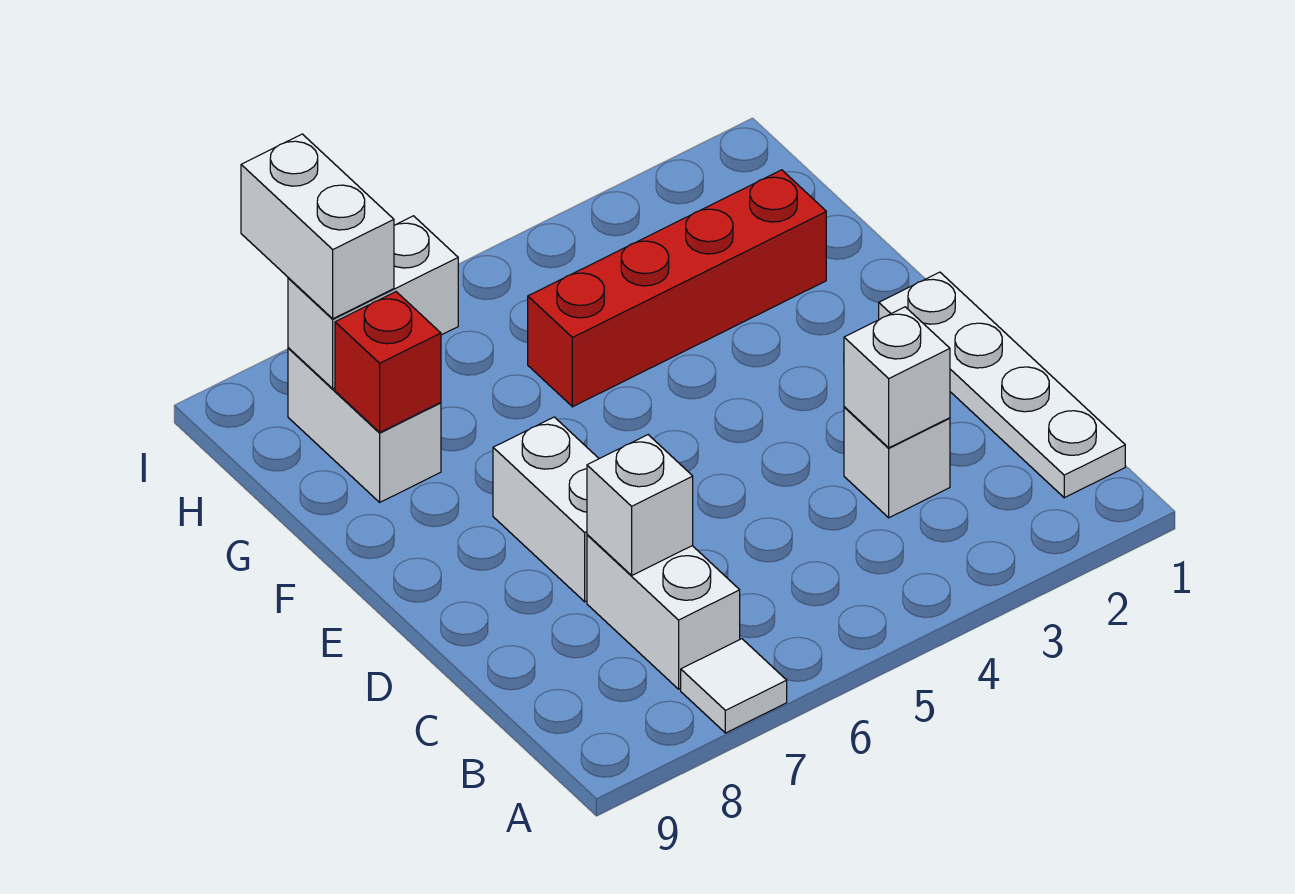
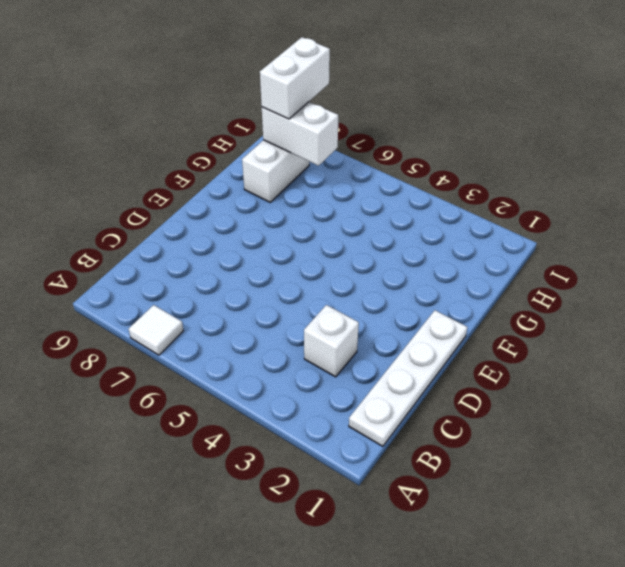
none -> white brick B7:C7 level 1
none -> white brick D7:E7 level 1
none -> red brick G2:G5 level 1

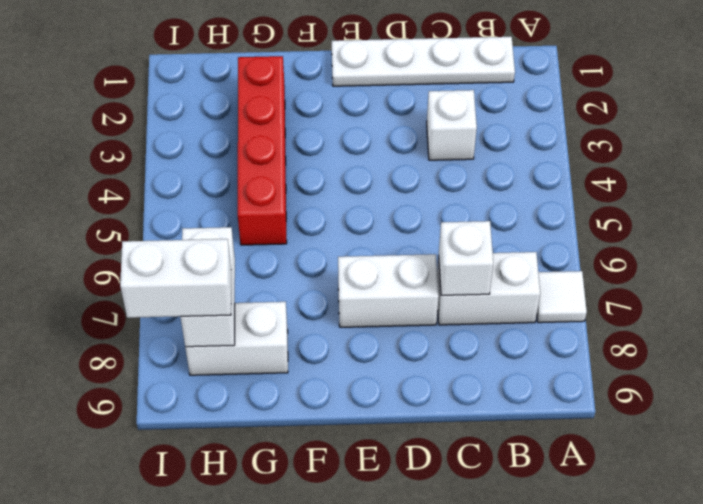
none -> white brick C3 level 2
none -> red brick G8 level 2

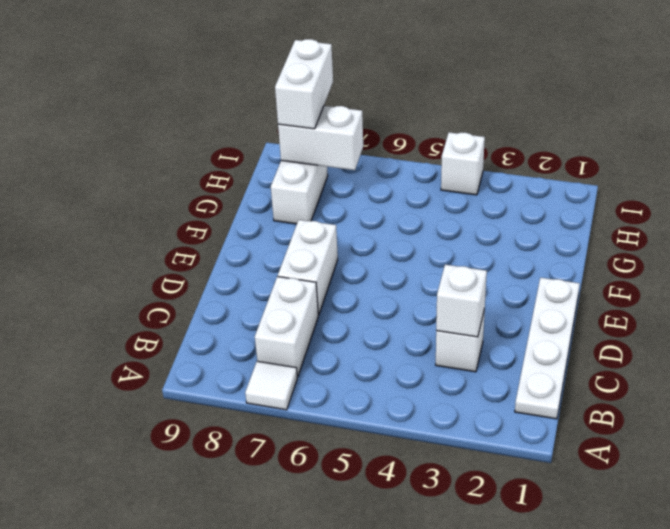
white brick I4 level 1 -> white brick C7 level 2
none -> red brick G2:G5 level 1
none -> red brick G8 level 2

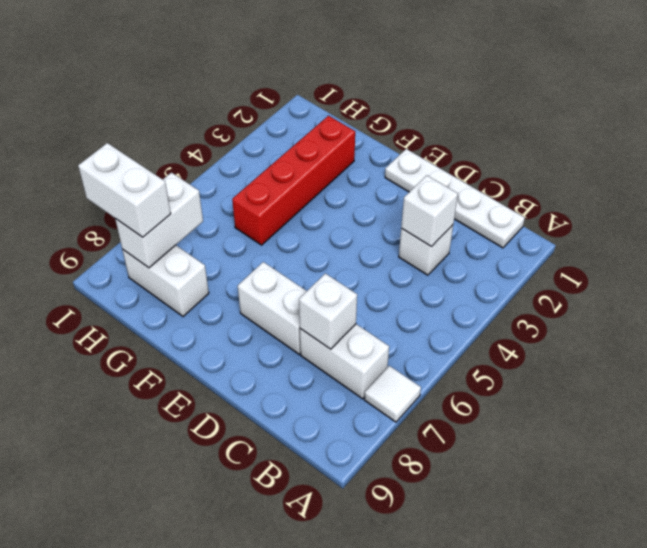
none -> red brick G8 level 2

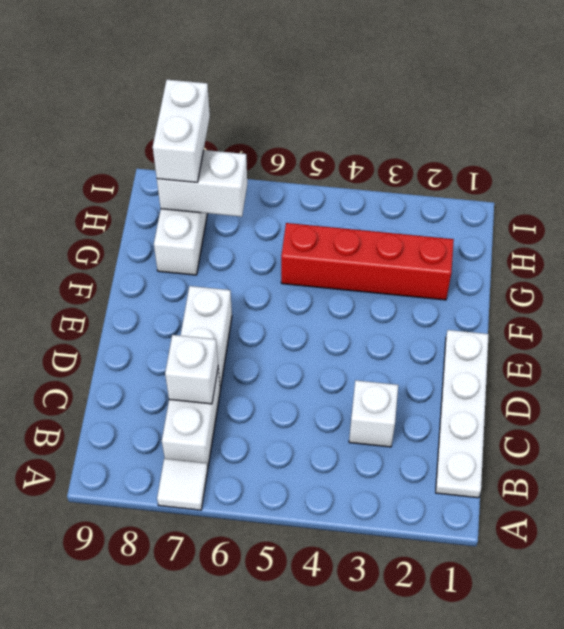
none -> white brick C3 level 2
none -> red brick G8 level 2

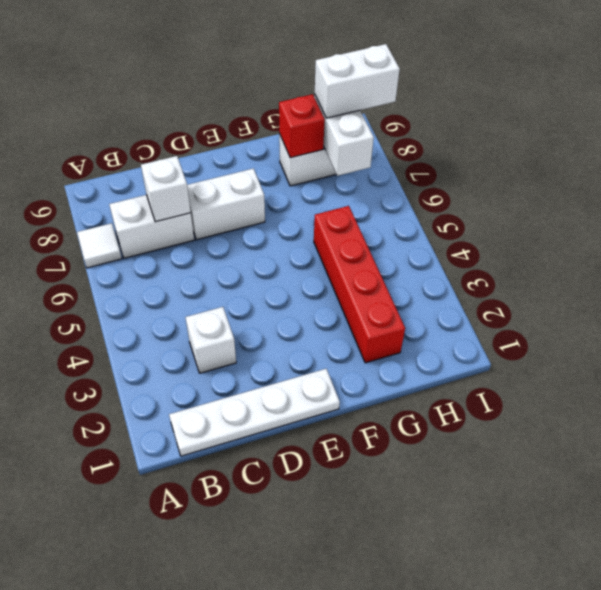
none -> white brick C3 level 2

